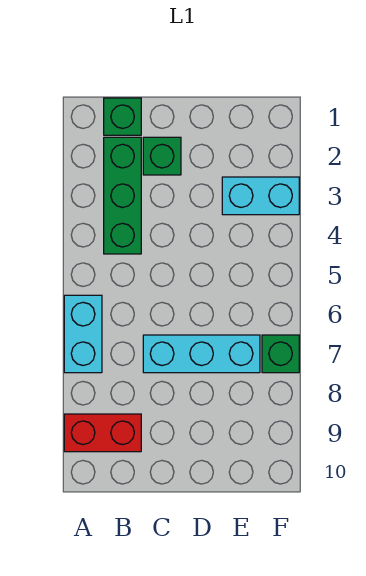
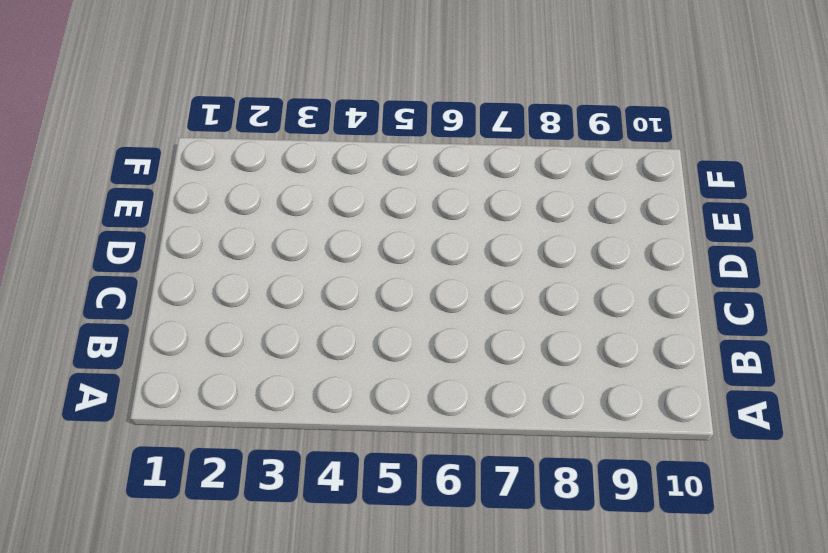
none -> cyan brick A6:A7 level 1
none -> red brick A9:B9 level 1

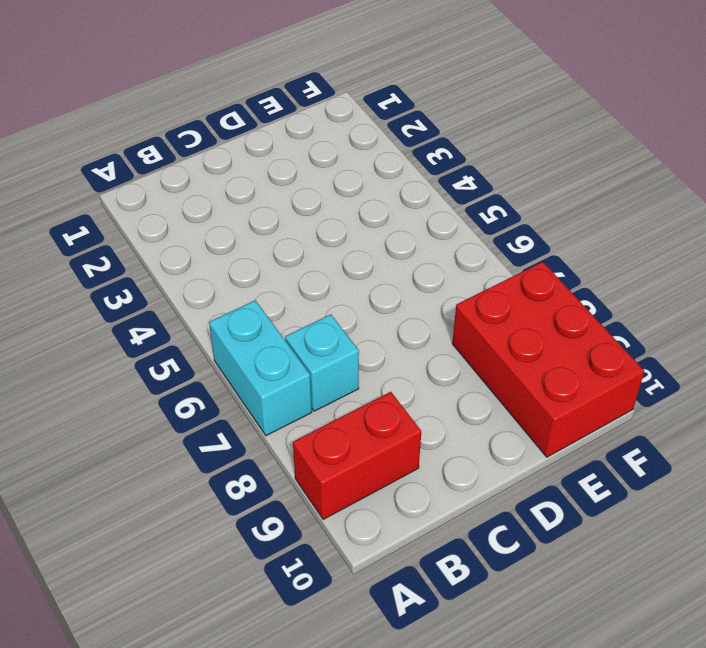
cyan brick B7 level 1 -> none
red brick E8:F10 level 1 -> none
none -> green brick B1 level 1
none -> green brick B2:B4 level 1

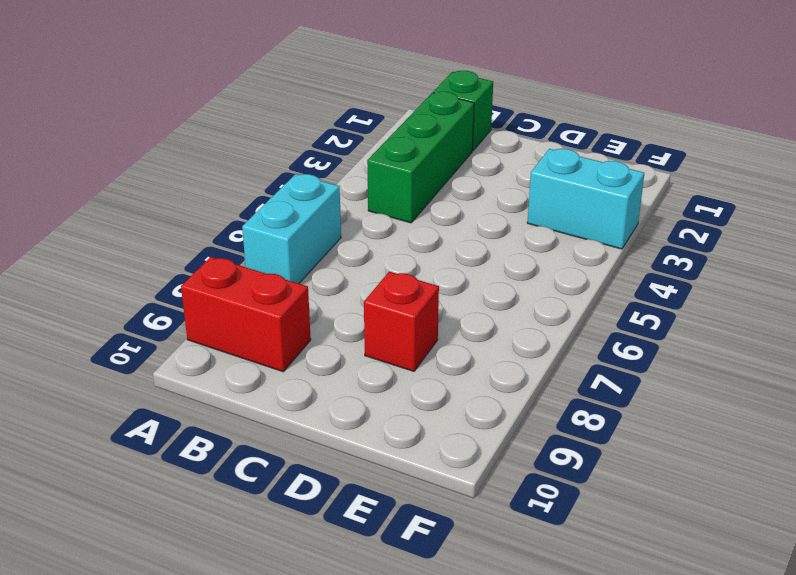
red brick D8 level 1 -> none
none -> green brick C2 level 1
none -> cyan brick C7:E7 level 1

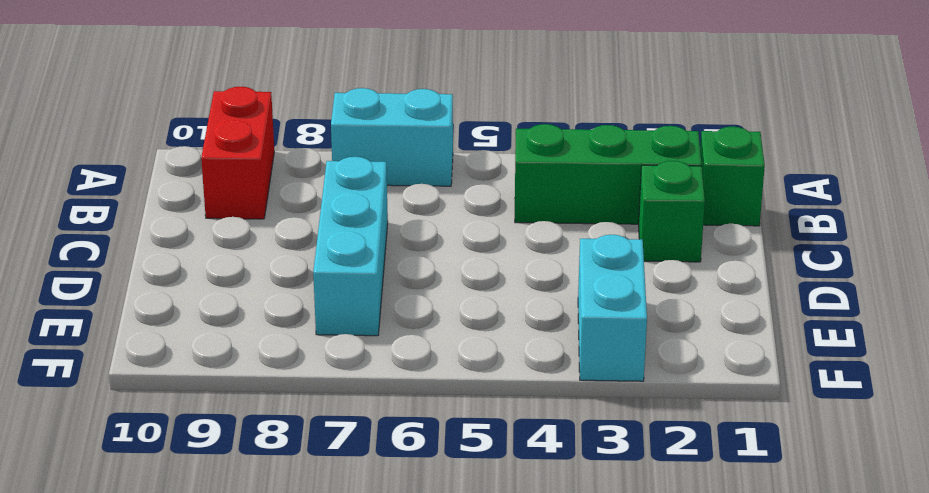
none -> green brick F7 level 1

